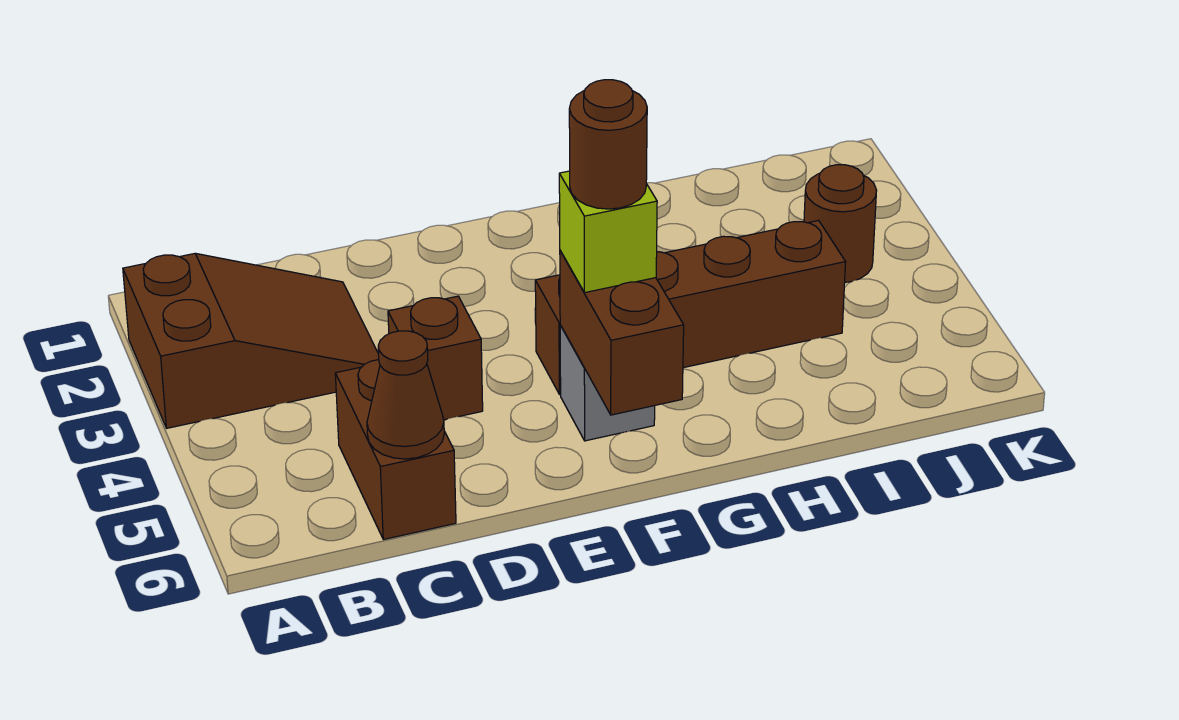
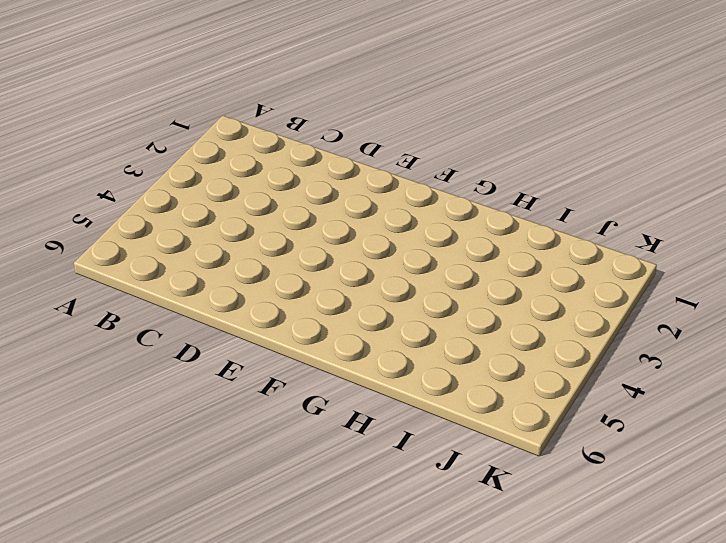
none -> brown slope A2:C3 level 1 top A
none -> brown brick C5:C6 level 1

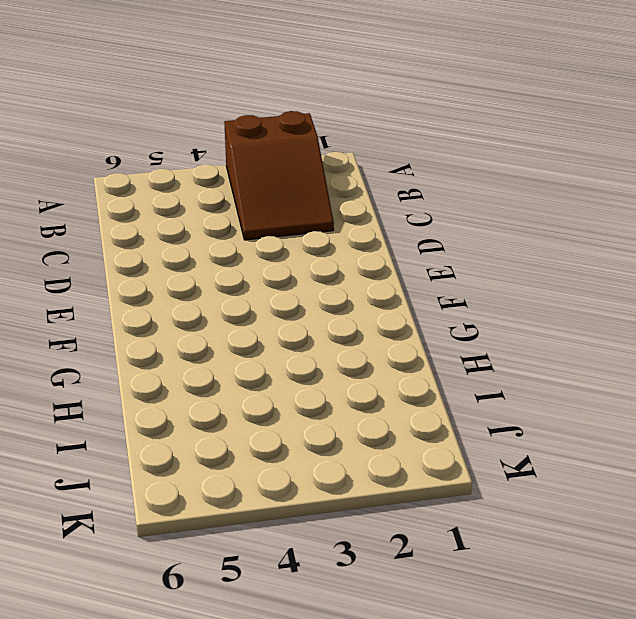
none -> brown brick C5:C6 level 1
none -> brown brick D4 level 1

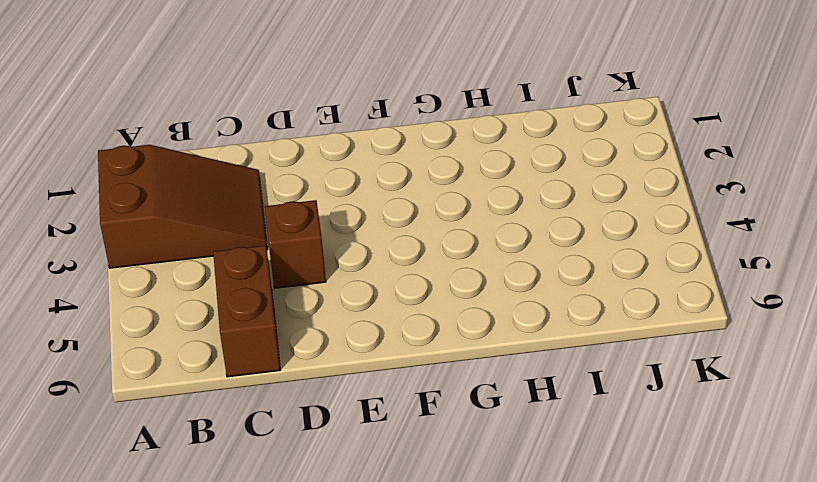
none -> brown brick F4:I4 level 1
none -> grey brick F5 level 1

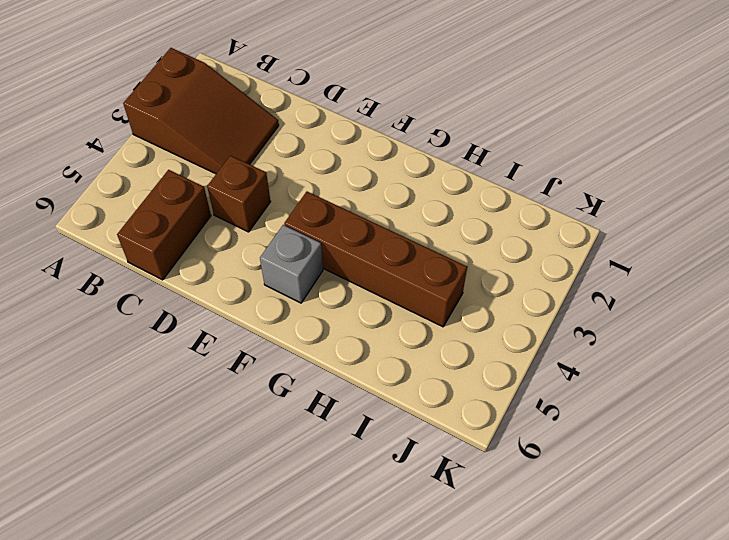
none -> brown round brick J3 level 1
none -> brown cone C6 level 2

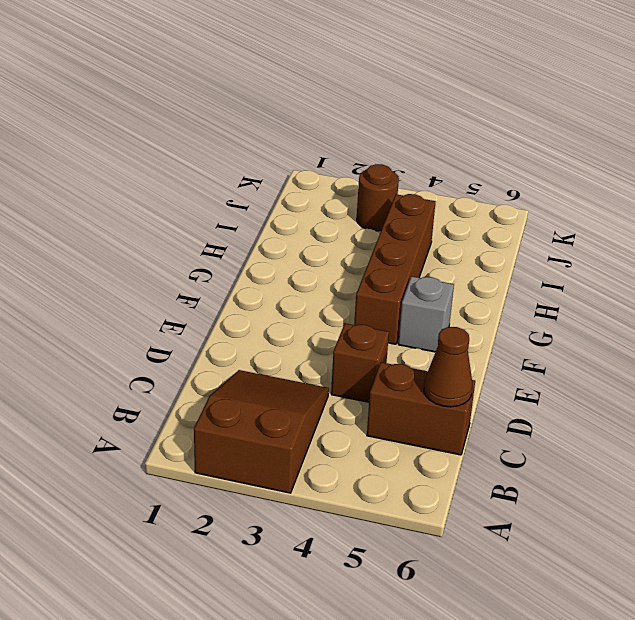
none -> brown brick F5:F6 level 2
none -> lime brick F5 level 3

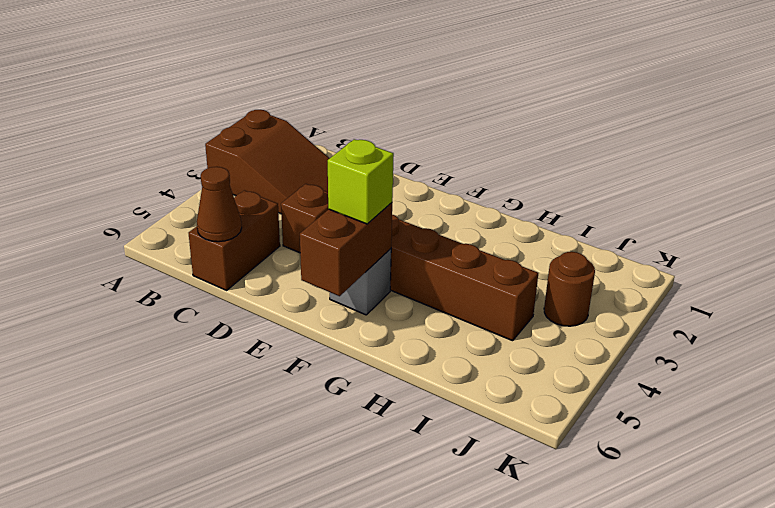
none -> brown round brick F5 level 4

